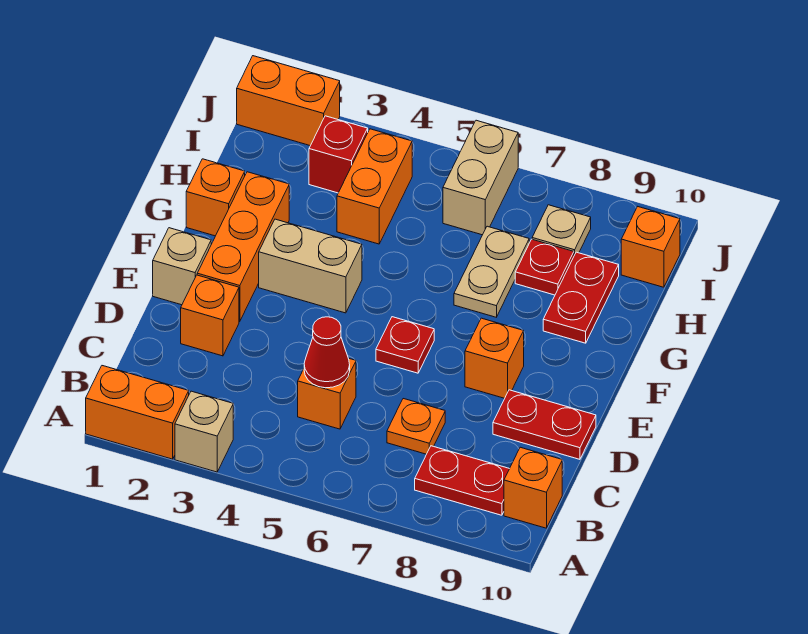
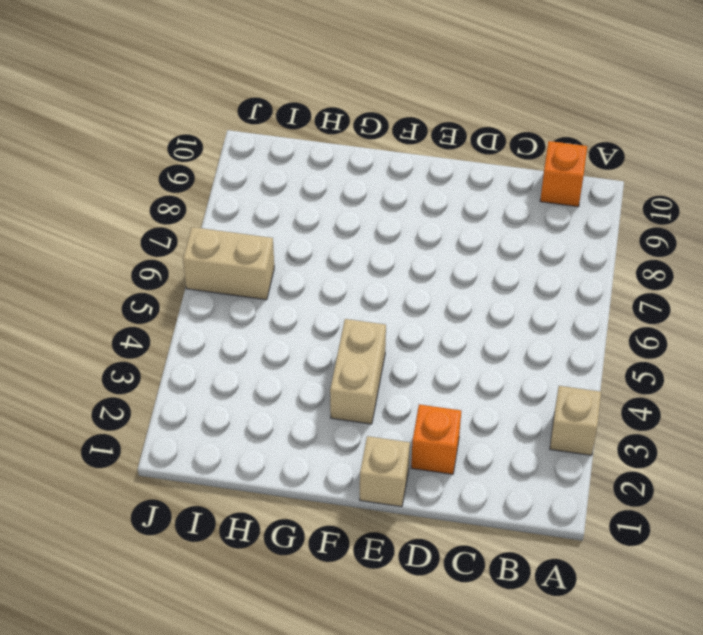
none -> orange brick A1:A2 level 1
none -> red plate B8:B9 level 1
none -> orange brick C5 level 1

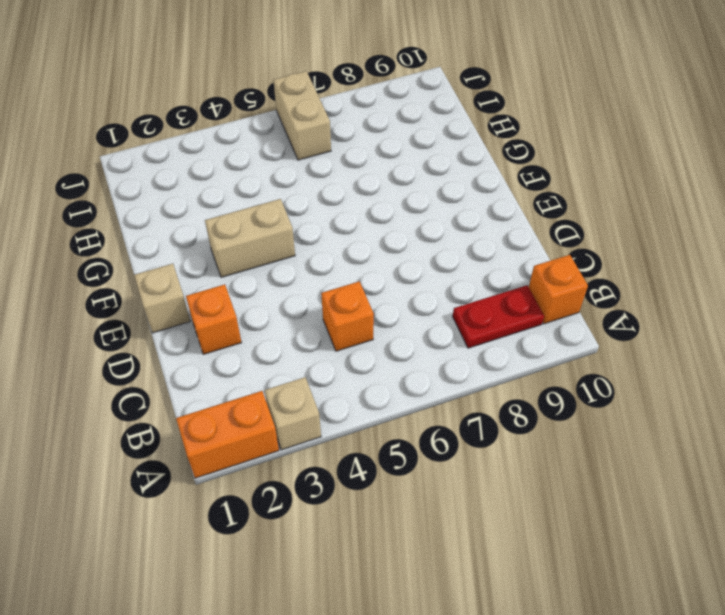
none -> orange plate C7 level 1
none -> red plate D9:D10 level 1
none -> orange brick E2:G2 level 1

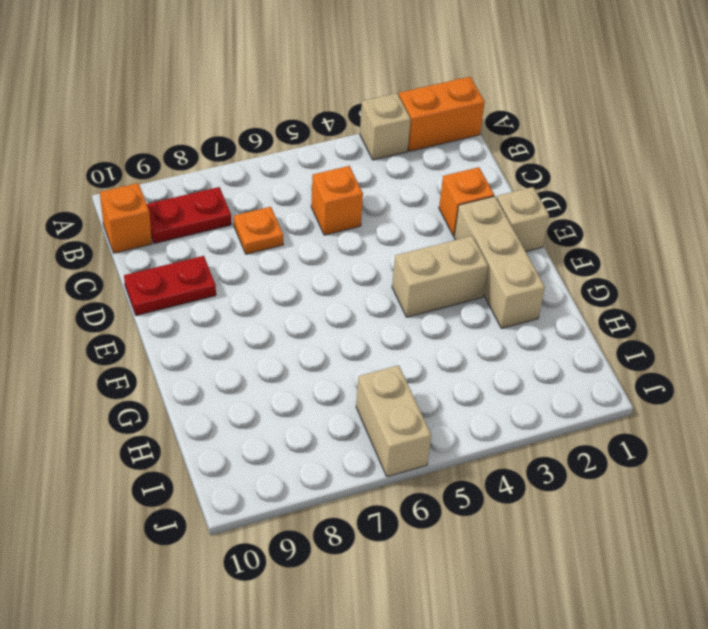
tan brick E2:G2 level 1 -> orange brick E2:G2 level 1
none -> red plate E6 level 1
none -> orange brick E8 level 1
none -> orange brick G1 level 1

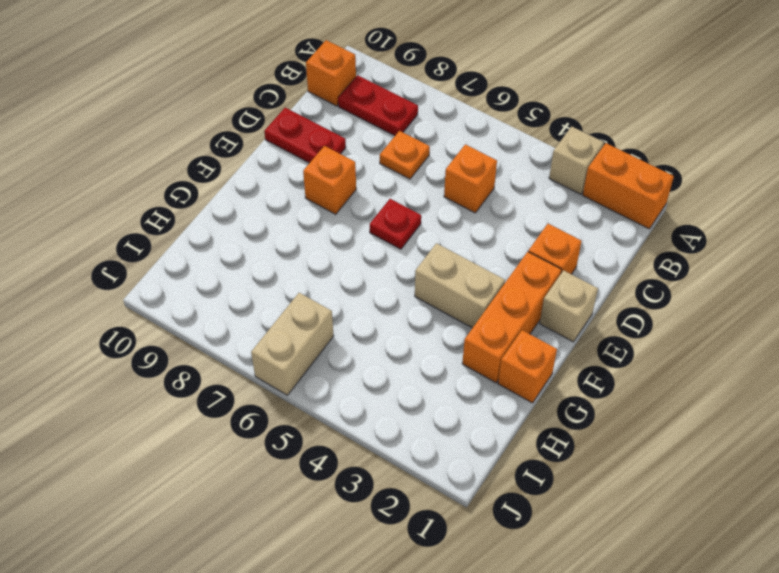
none -> tan plate G7:H7 level 1
none -> red plate G9:H9 level 1
none -> orange brick H4:I4 level 1

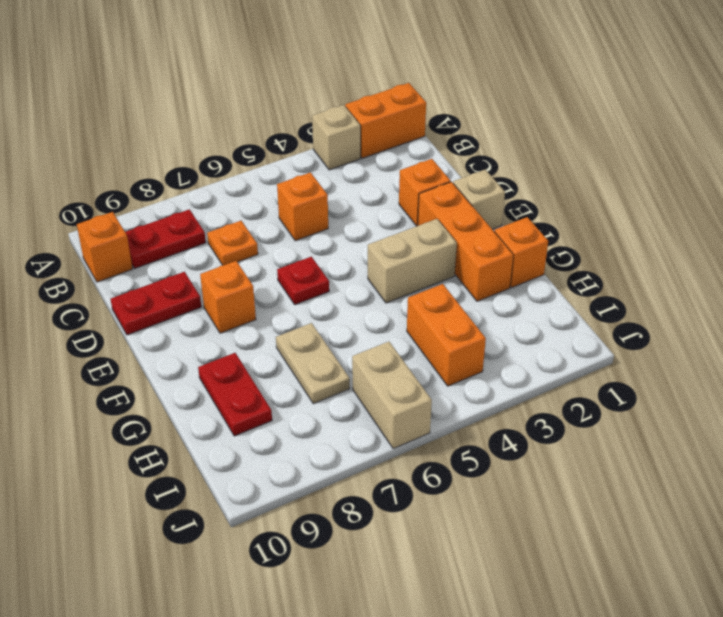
none -> red plate H8 level 1
none -> red brick I3 level 1
none -> tan plate I8 level 1

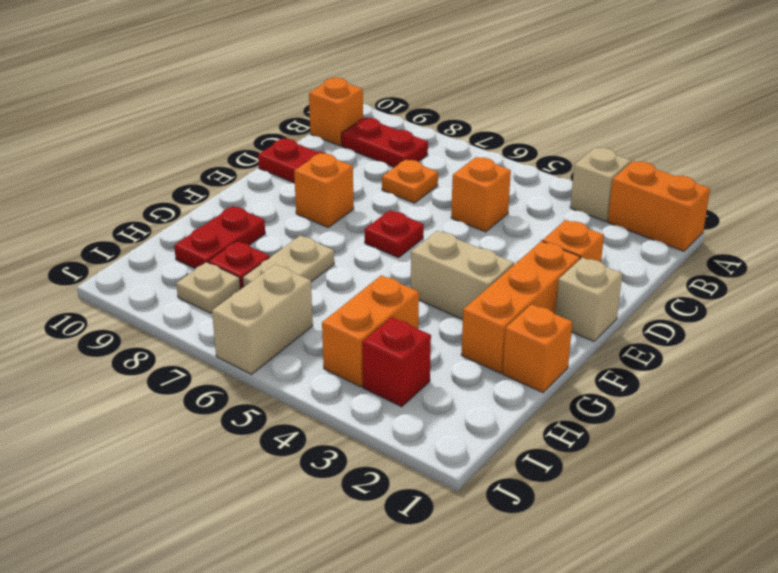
none -> orange brick I10 level 1
none -> orange brick J1:J2 level 1
none -> red cone C5 level 2

